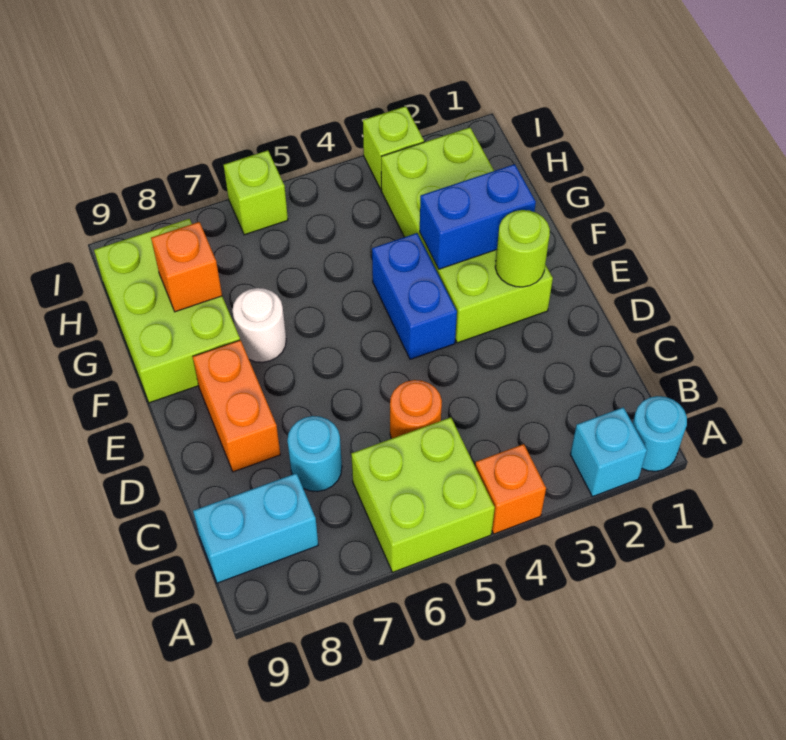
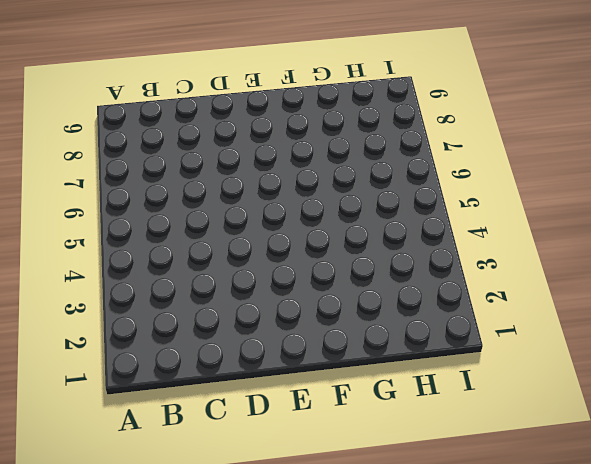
none -> cyan round brick A1 level 1
none -> cyan brick A2 level 1
none -> orange brick A4 level 1

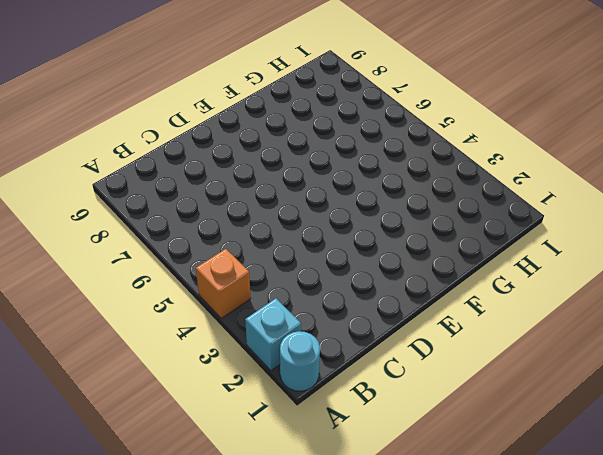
none -> lime brick A5:B6 level 1
none -> cyan brick B8:B9 level 1
none -> orange round brick C5 level 1

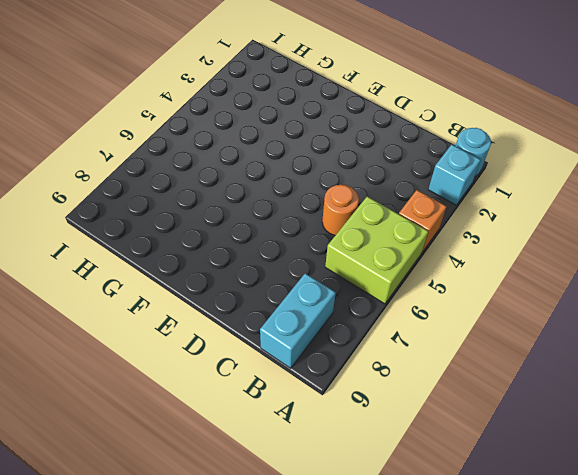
none -> cyan round brick C7 level 1
none -> orange brick D8:E8 level 1
none -> lime brick E2:H3 level 1

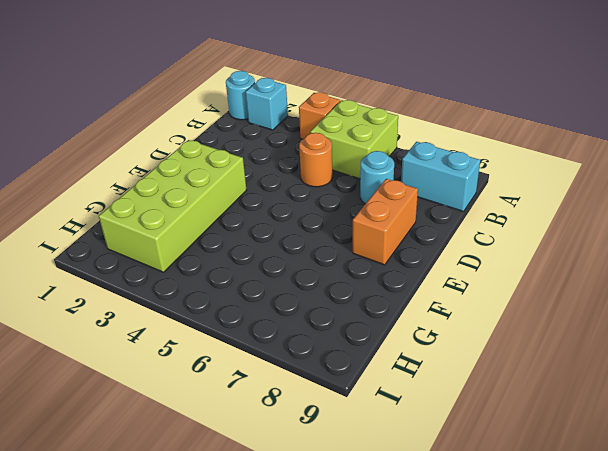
none -> blue brick E4:F4 level 1
none -> white round brick F7 level 1
none -> lime brick F8:H9 level 1

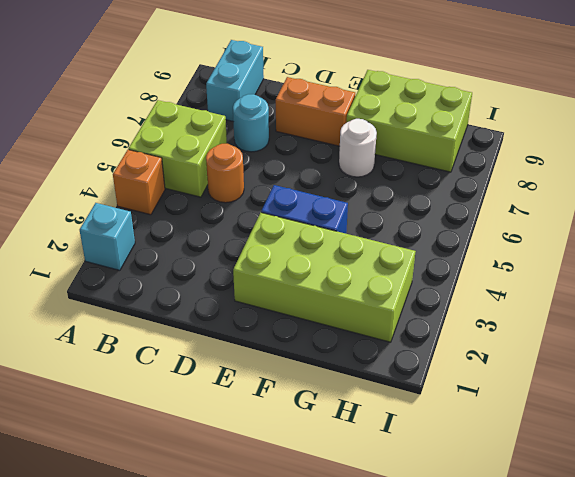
none -> cyan round brick A1 level 1
none -> lime brick I3 level 1
none -> lime brick I6 level 1

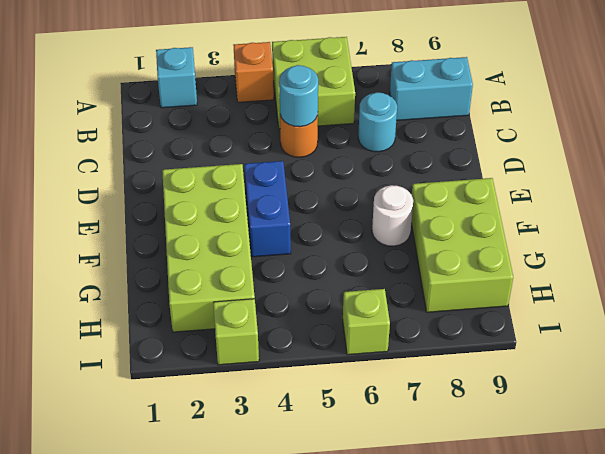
cyan round brick C5 level 2 -> cyan round brick A1 level 1
none -> orange brick D8:E8 level 1
none -> lime round brick E2 level 2
none -> blue brick F2:F3 level 2

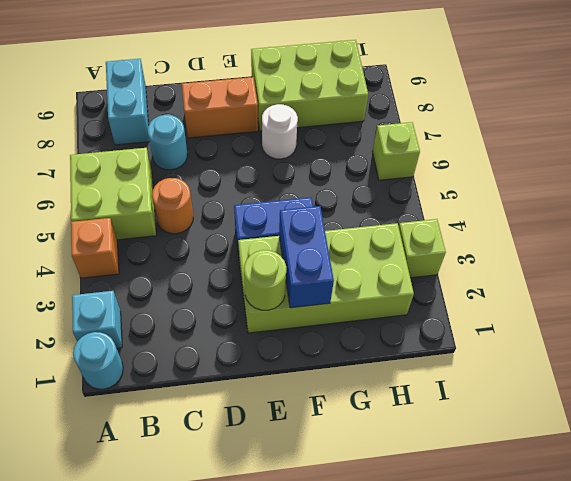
none -> orange brick G8 level 2

